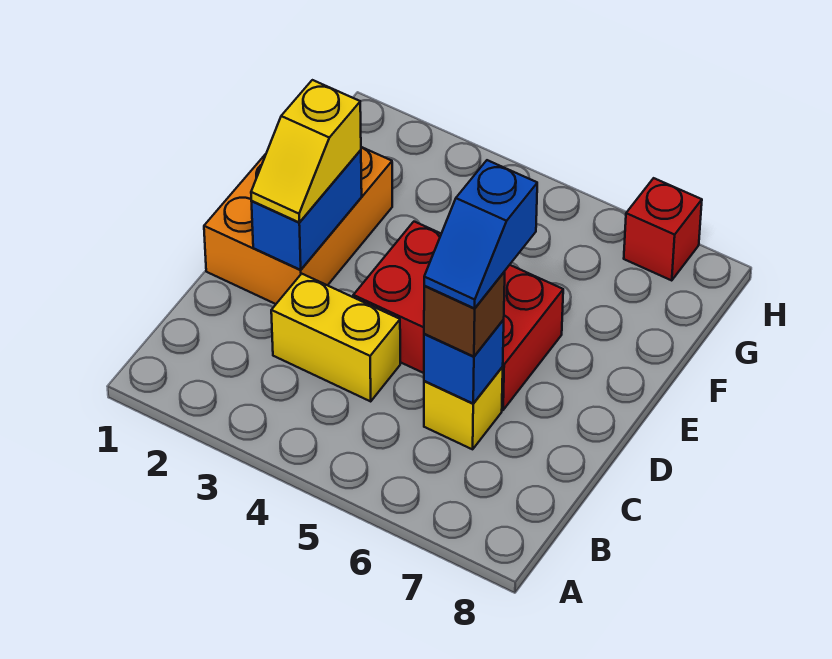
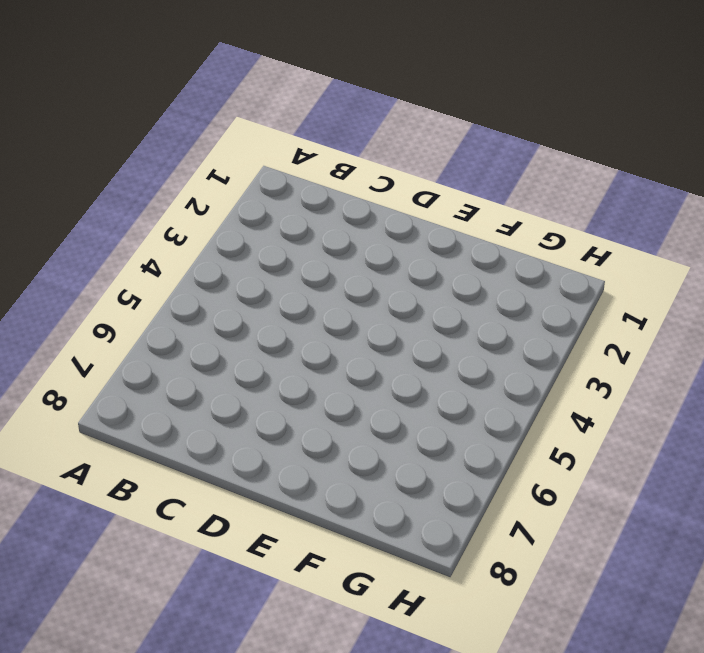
none -> yellow brick C3:C4 level 1
none -> yellow brick C6 level 1

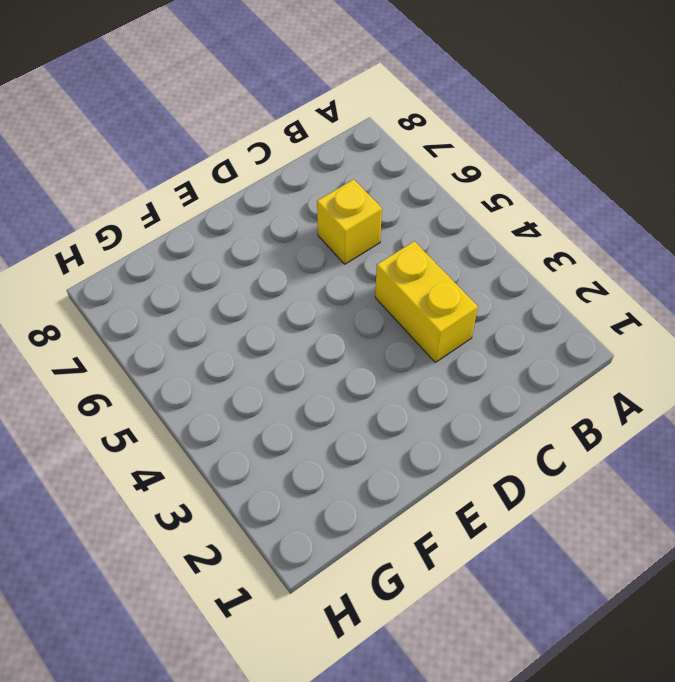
none -> orange brick D1:F2 level 1
none -> red brick D4:E6 level 1

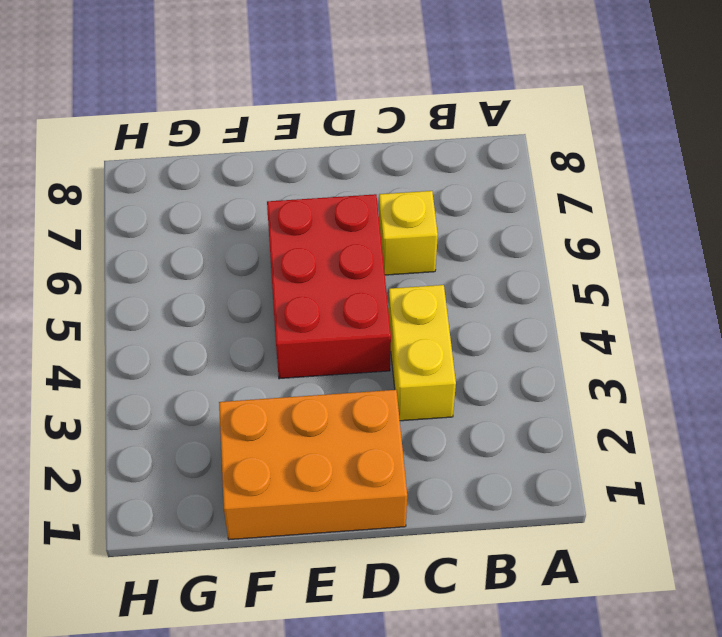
none -> red brick H7 level 1
none -> blue brick C6 level 2

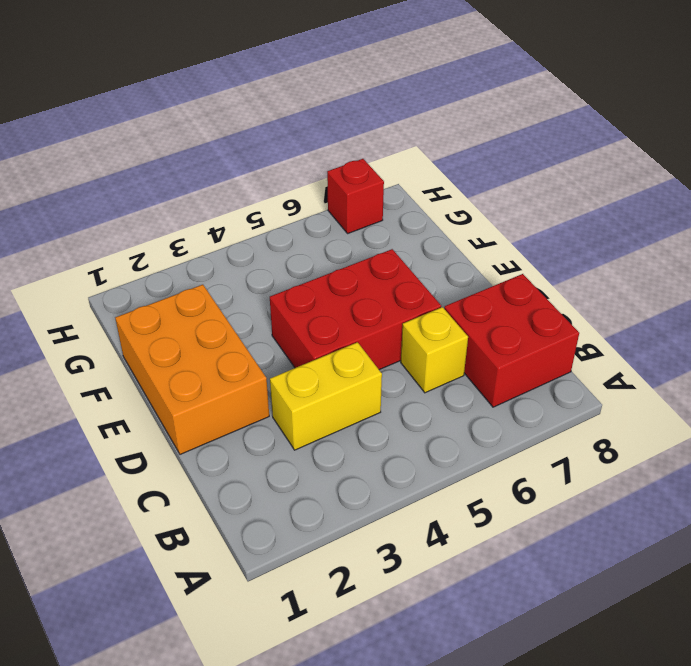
red brick B7:C8 level 1 -> none
none -> blue brick C6 level 2
none -> blue brick D2:E2 level 2

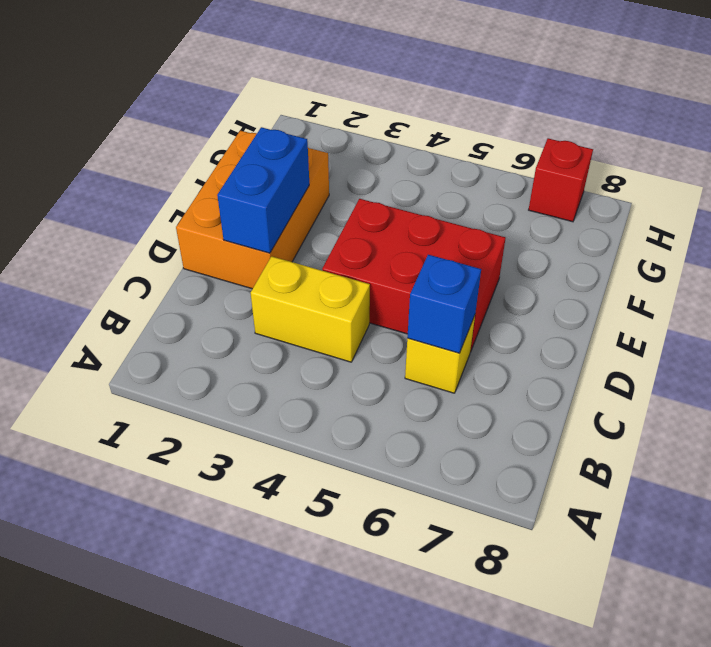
none -> brown brick C6 level 3
none -> yellow slope D2:E2 level 3 top E

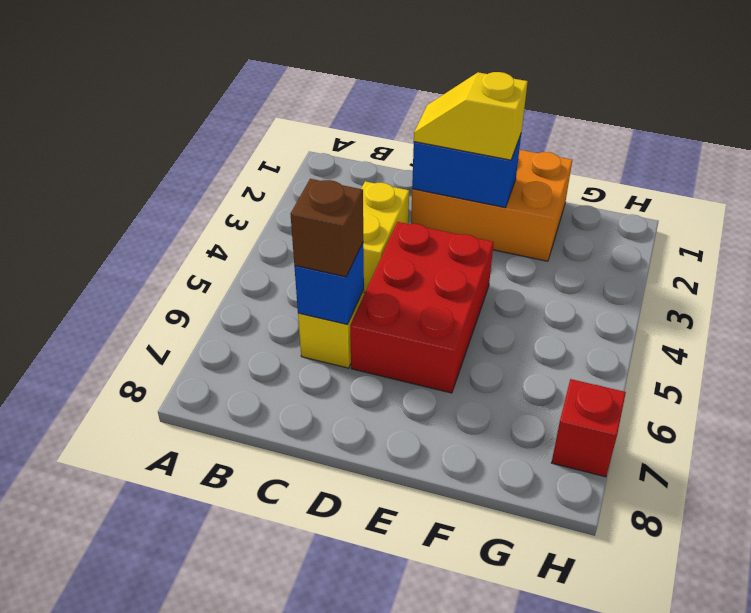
none -> blue slope C6:D6 level 4 top D

